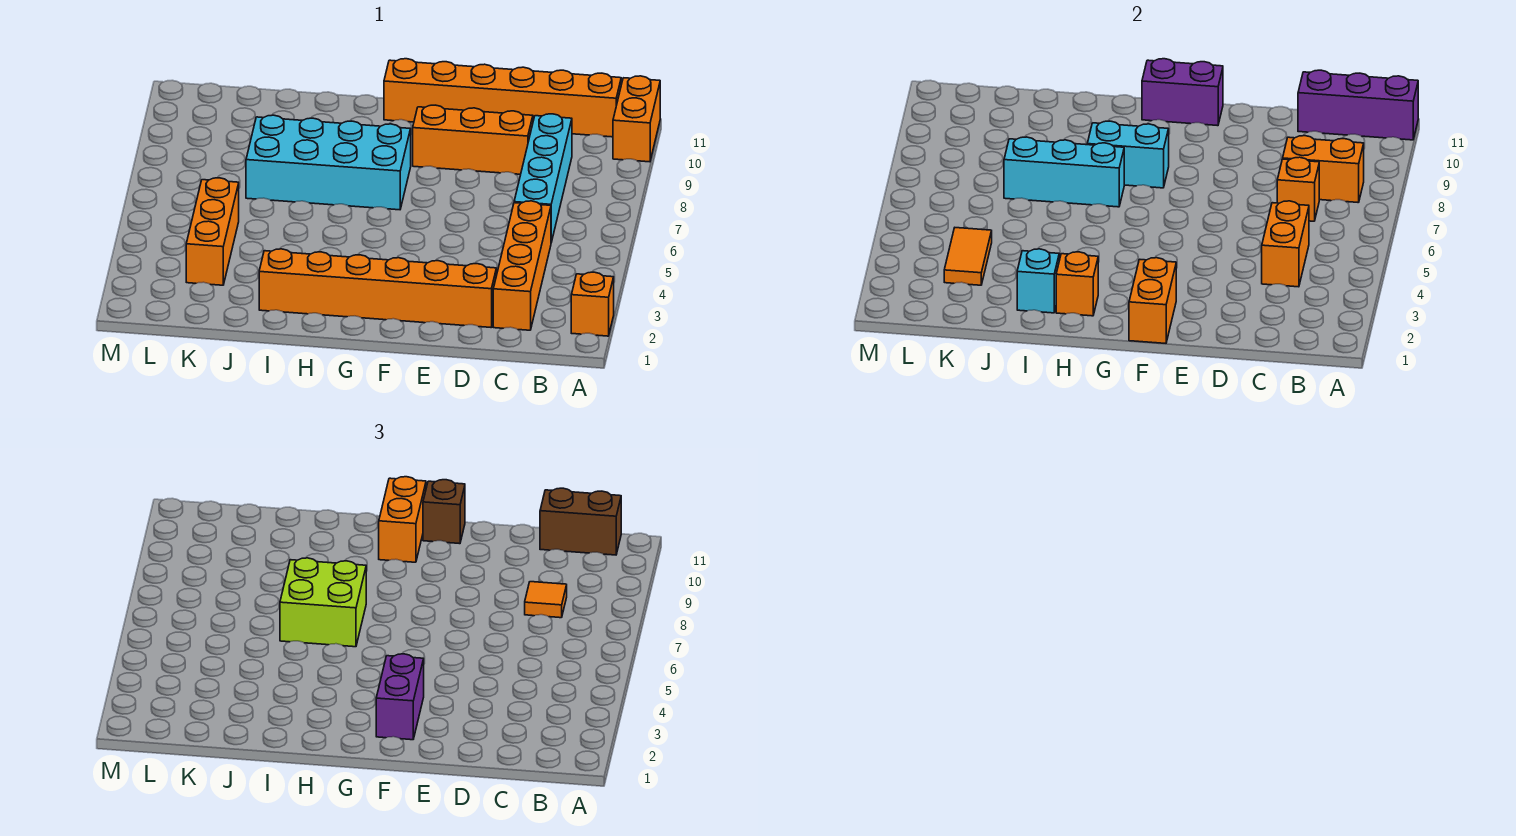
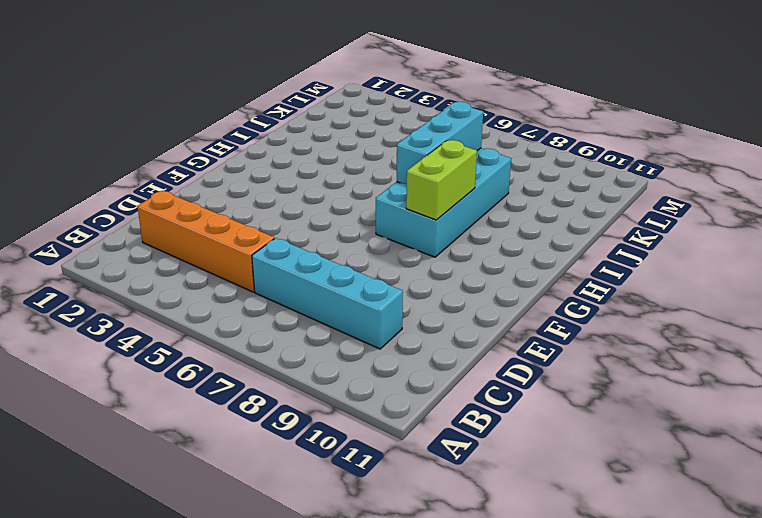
lime brick G8:H8 level 2 -> cyan brick G8:H8 level 2
none -> orange brick A2 level 1
none -> orange brick A10:A11 level 1
none -> orange brick B11:G11 level 1

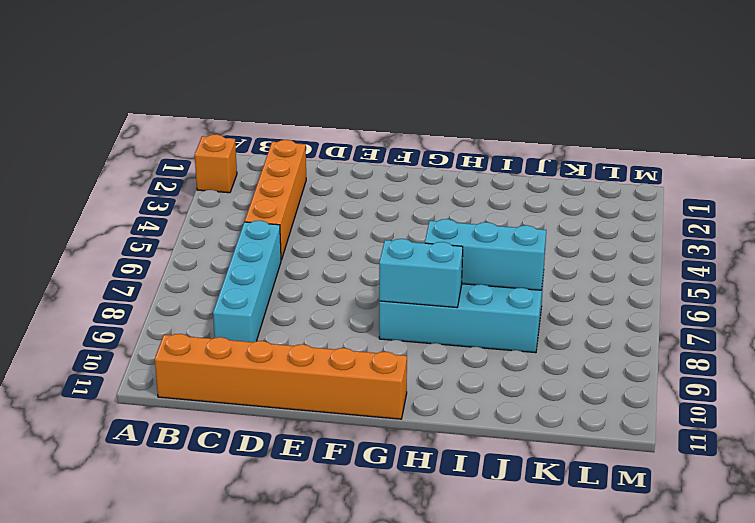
none -> orange brick A10:A11 level 1
none -> orange brick D2:I2 level 1
none -> orange brick D9:F9 level 1

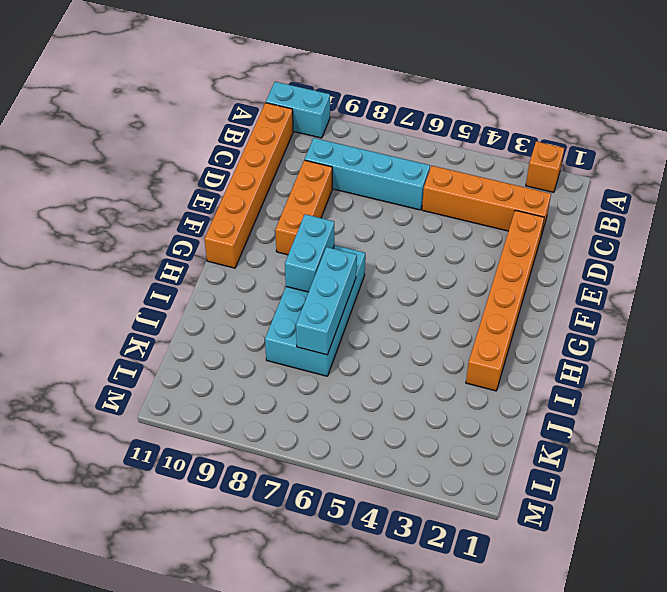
cyan brick A10:A11 level 1 -> orange brick A10:A11 level 1
none -> orange brick K3:K5 level 1
none -> purple brick A11:C11 level 2
none -> orange brick B8:C8 level 2

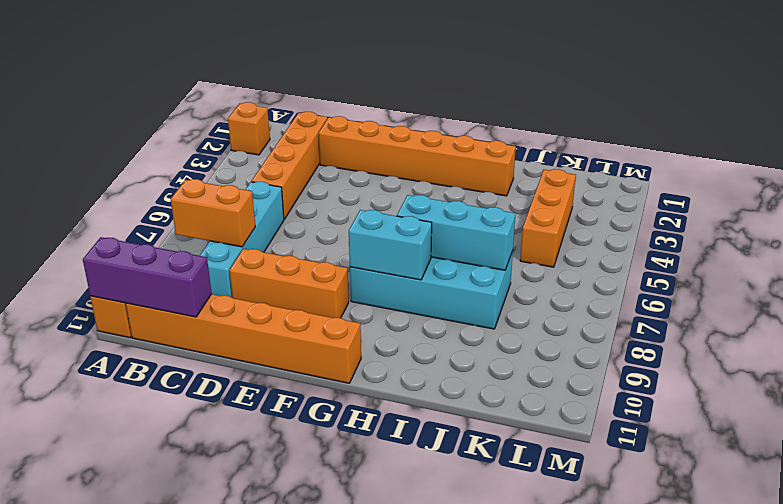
none -> orange brick C4:C5 level 2
none -> orange brick C7 level 2
none -> orange brick F1:F2 level 2

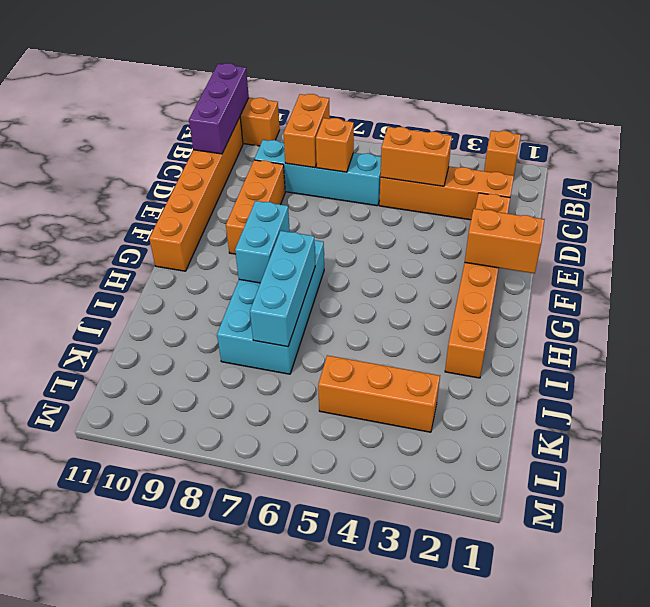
none -> purple brick F11:G11 level 2
none -> orange brick H2 level 2
none -> cyan brick I2 level 2

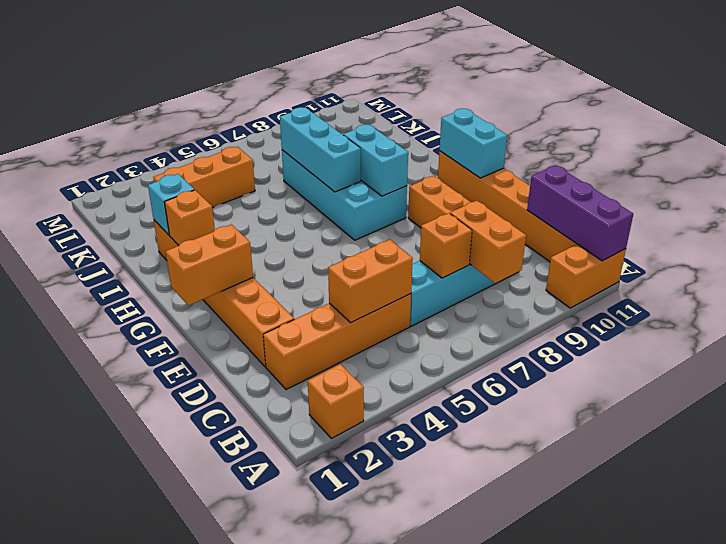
cyan brick F11:G11 level 2 -> purple brick F11:G11 level 2
none -> orange tile K3:K4 level 2
none -> brown brick B11:C11 level 3
none -> orange tile C8 level 3

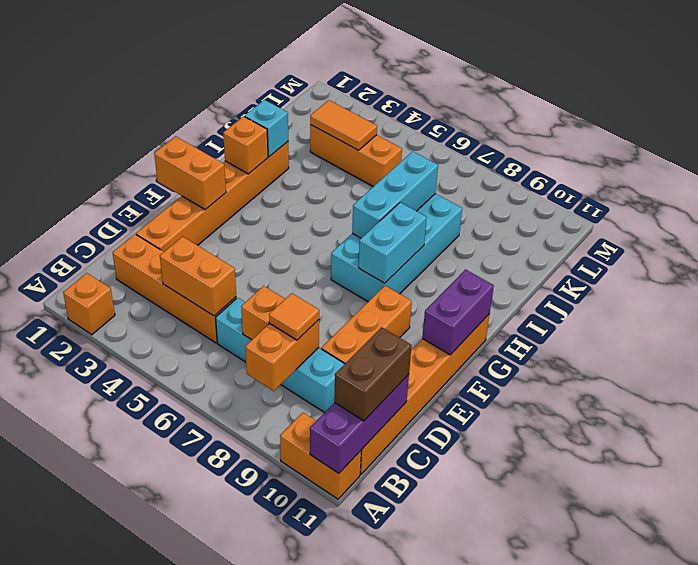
none -> purple brick F2:F3 level 3
none -> brown brick F11 level 3
none -> orange brick G10:G11 level 3

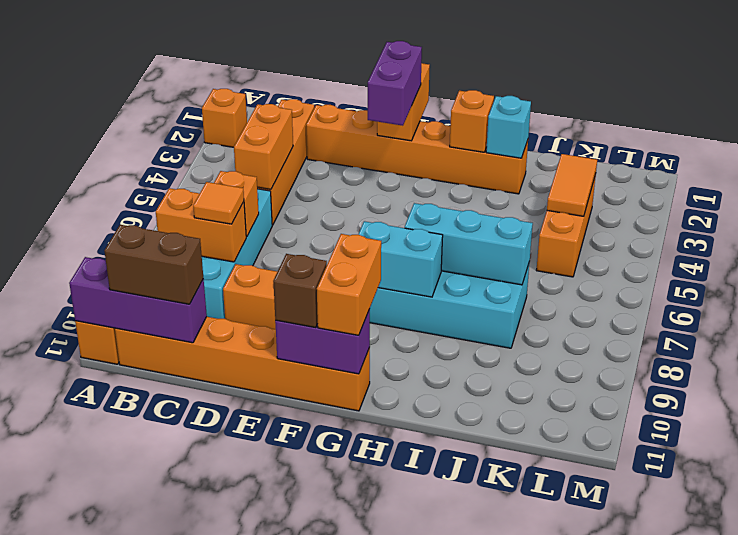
none -> lime brick H6:I7 level 3

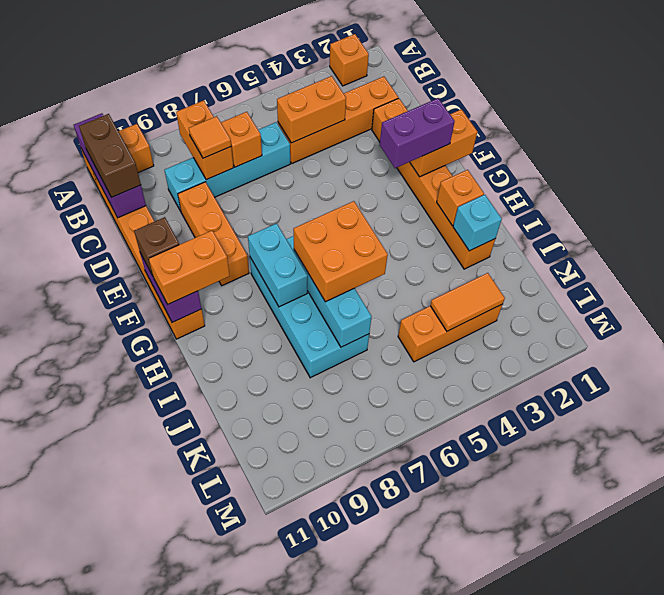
orange brick H6:I7 level 3 -> lime brick H6:I7 level 3

